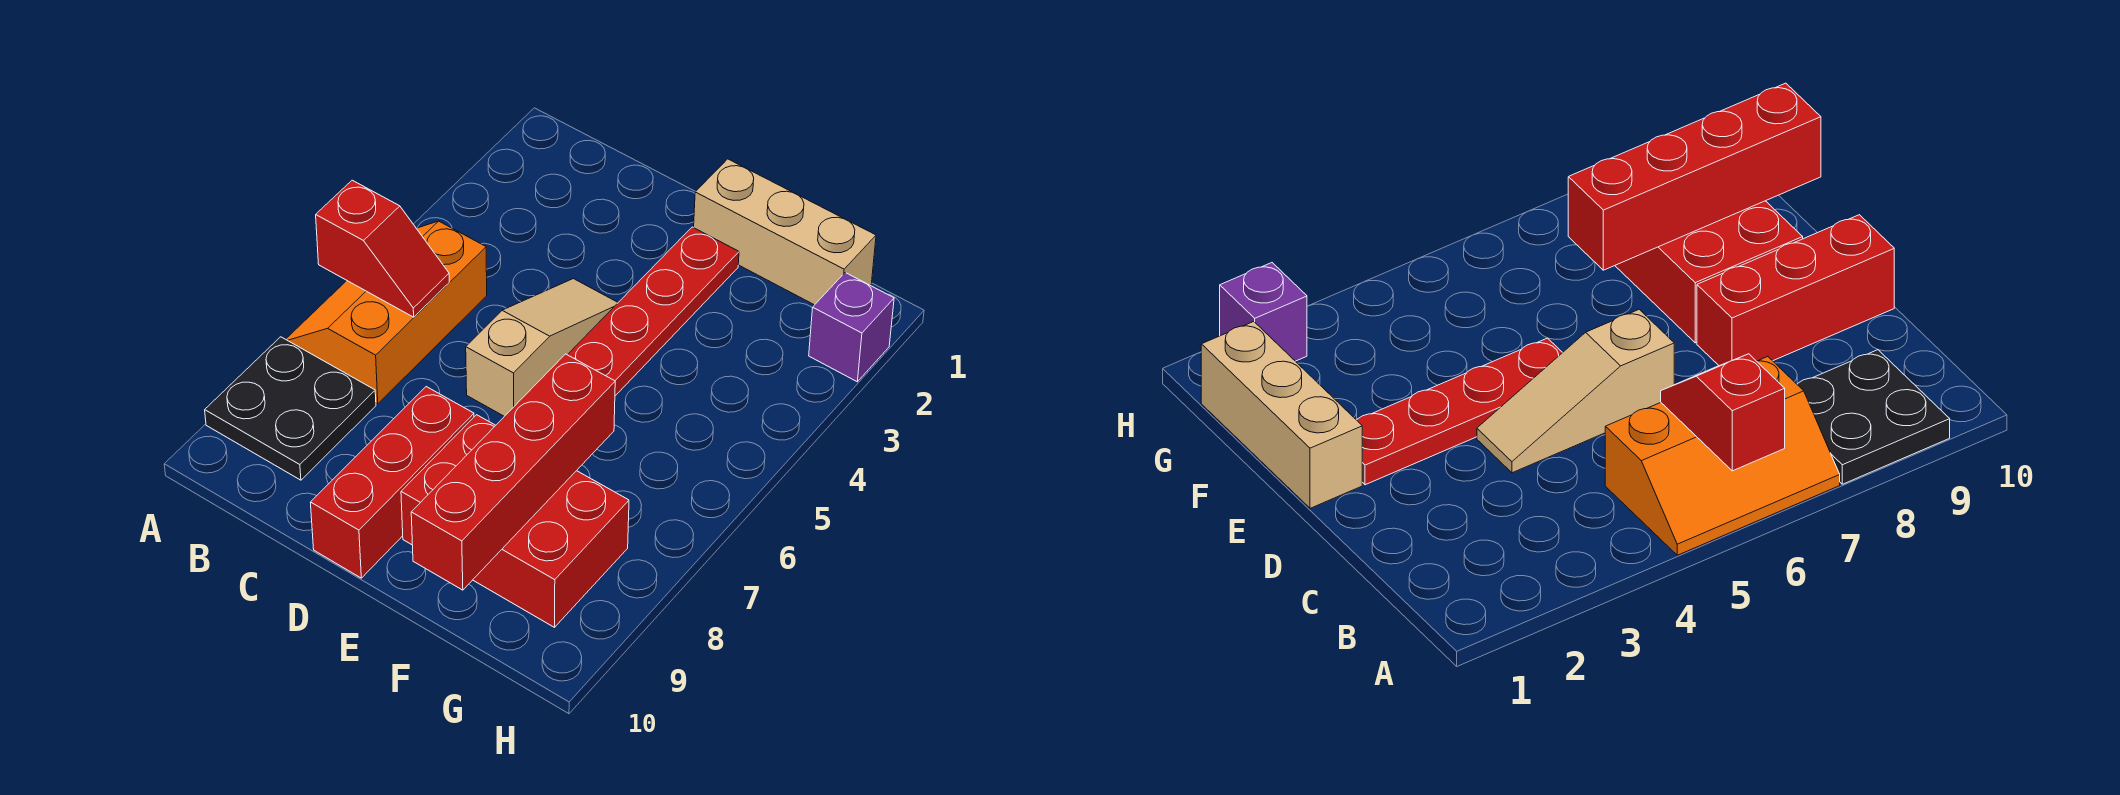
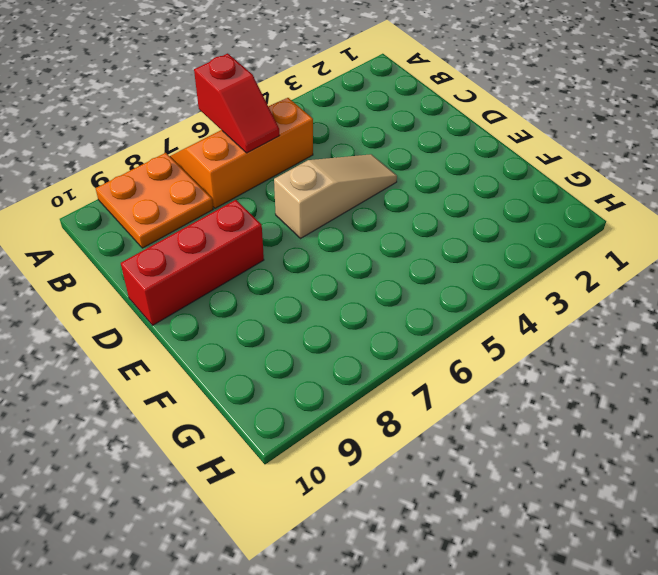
orange plate A8:B9 level 1 -> black plate A8:B9 level 1
none -> tan brick E1:G1 level 1
none -> red plate E2:E5 level 1

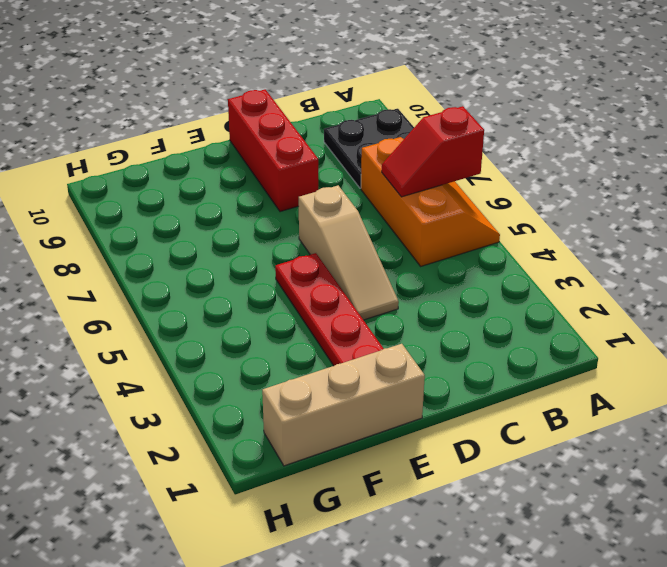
none -> red brick E8:G9 level 1
none -> purple brick H2 level 1

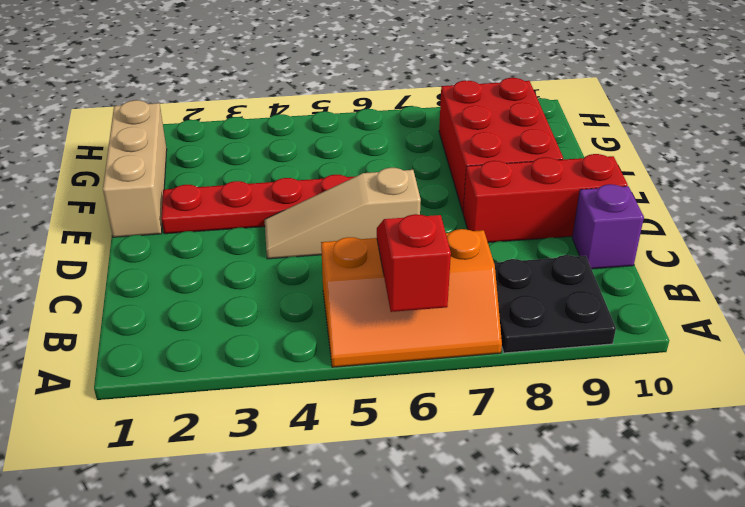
purple brick C10 level 1 -> purple brick H2 level 1
none -> red brick F7:F10 level 2

